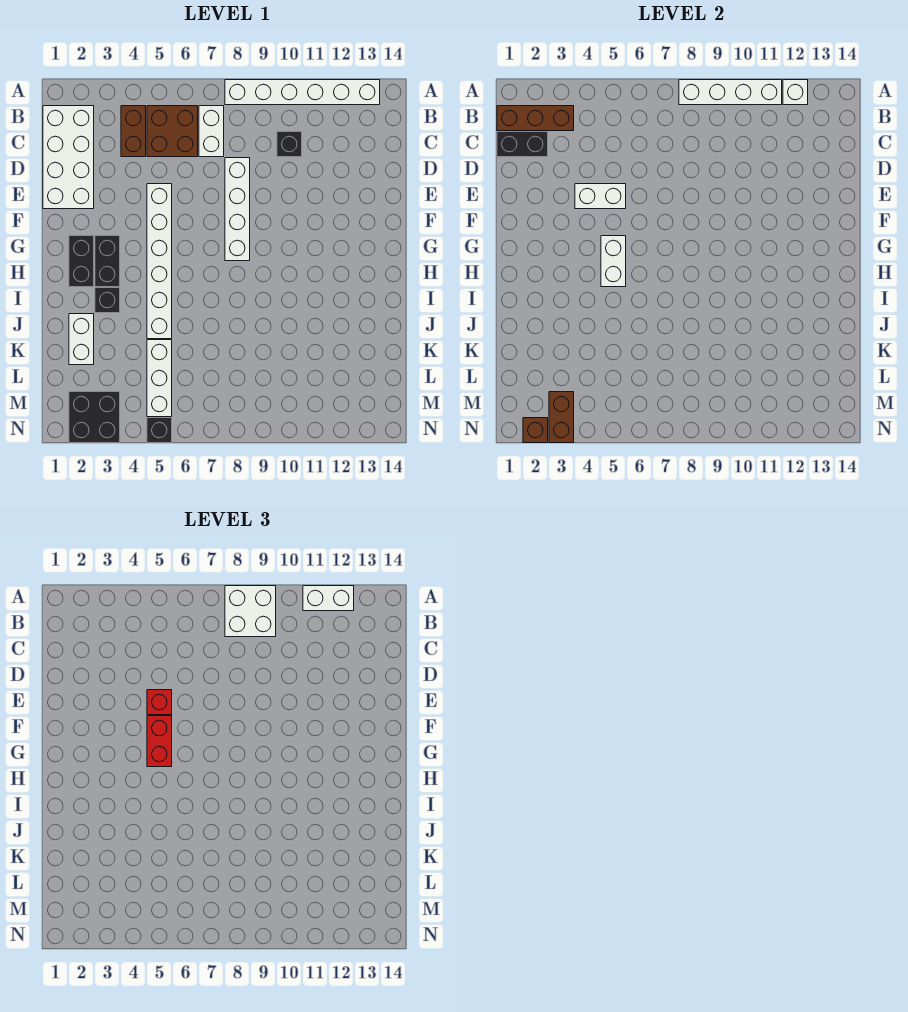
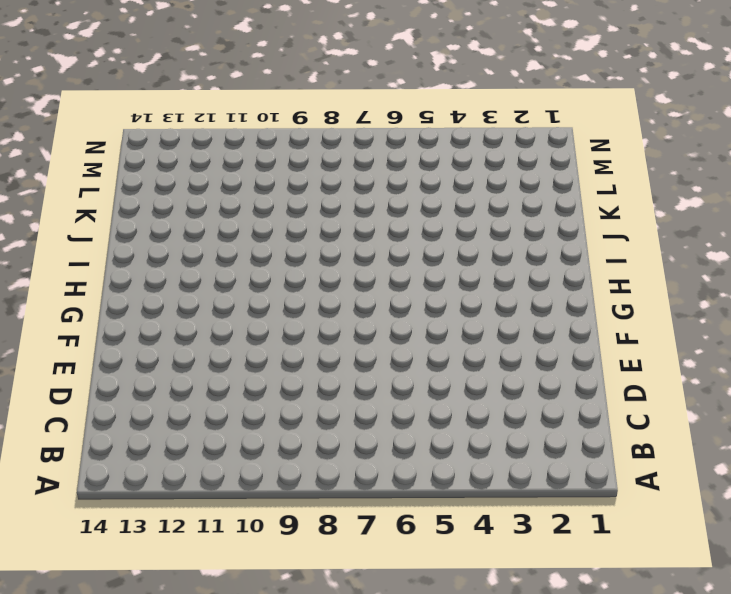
none -> white brick A8:A13 level 1
none -> white brick B1:E2 level 1
none -> brown brick B4:C4 level 1

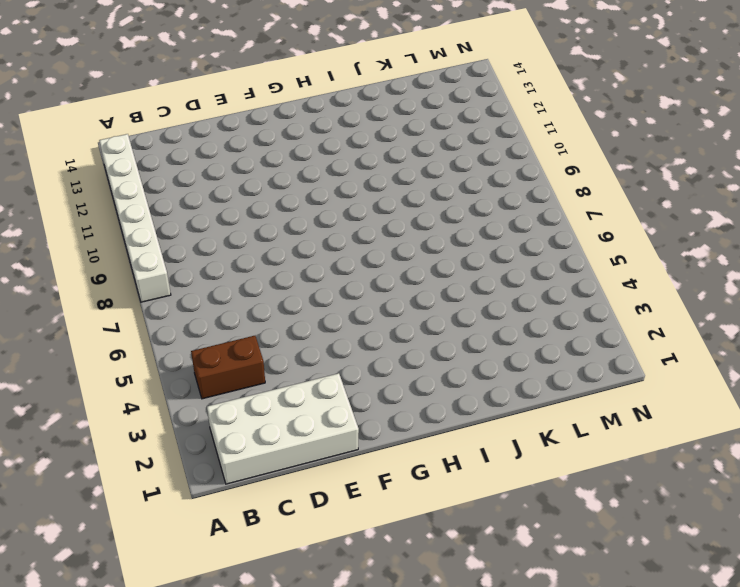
none -> brown brick B5:C6 level 1
none -> white brick B7:C7 level 1
none -> black brick C10 level 1

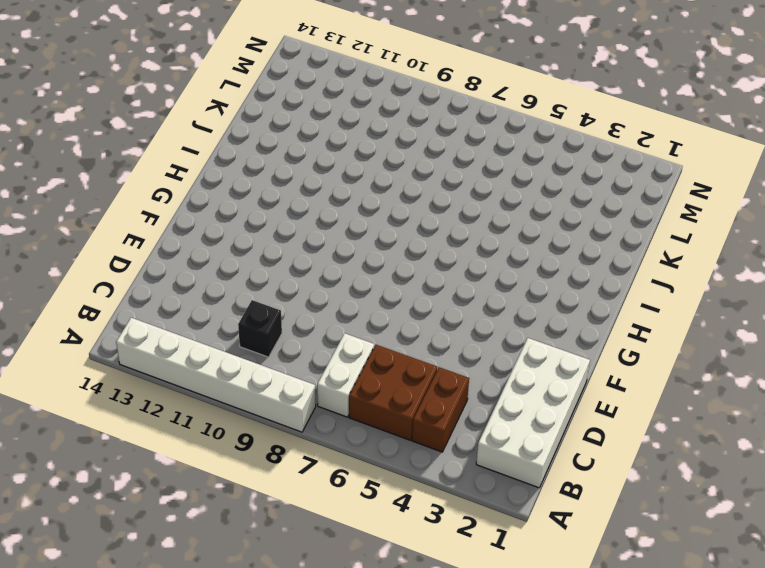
none -> white brick D8:G8 level 1
none -> white brick E5:J5 level 1
none -> black brick G2:H2 level 1

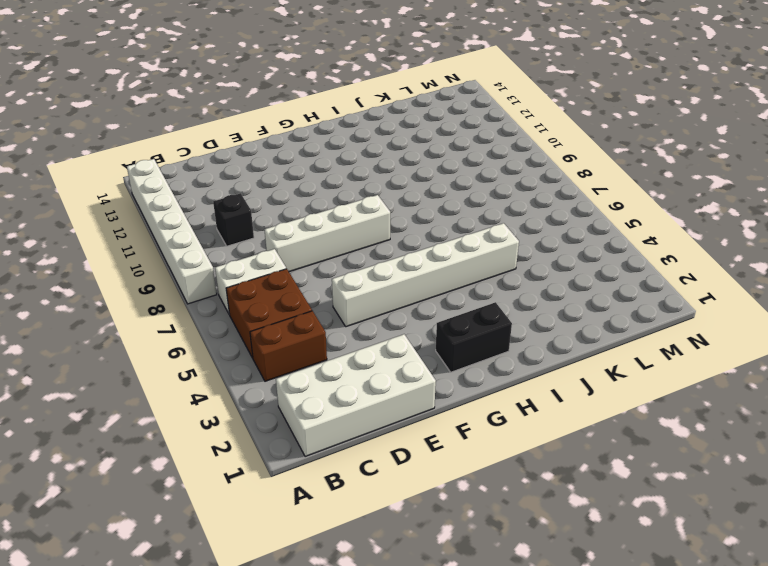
none -> black brick G3:H3 level 1
none -> black brick I3 level 1
none -> white brick J2:K2 level 1

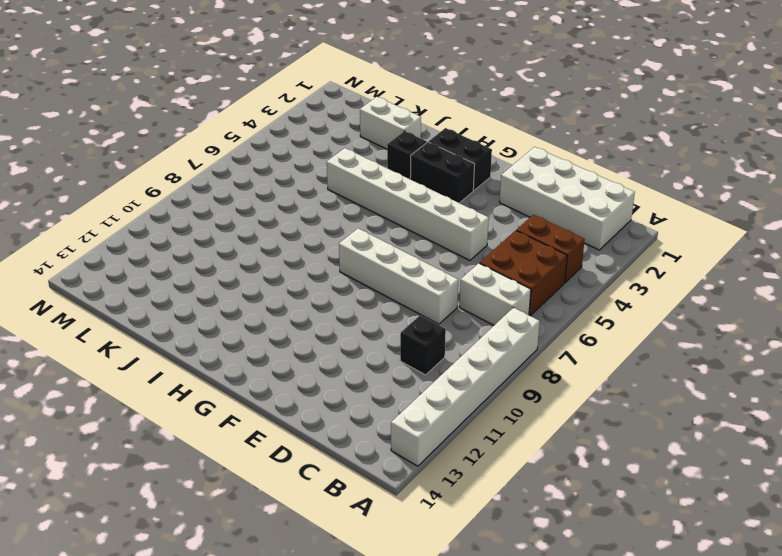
none -> white brick K5:M5 level 1
none -> black brick M2:N3 level 1
none -> black brick N5 level 1

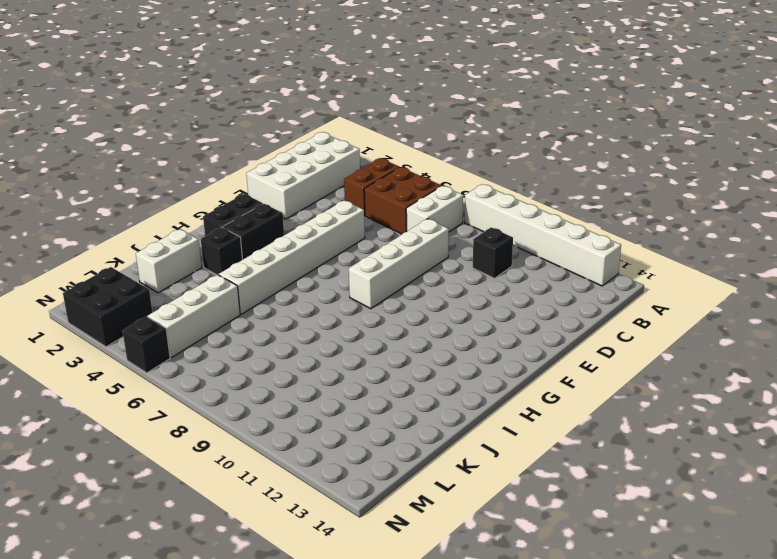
none -> white brick A8:A11 level 2
none -> white brick A12 level 2
none -> brown brick B1:B3 level 2

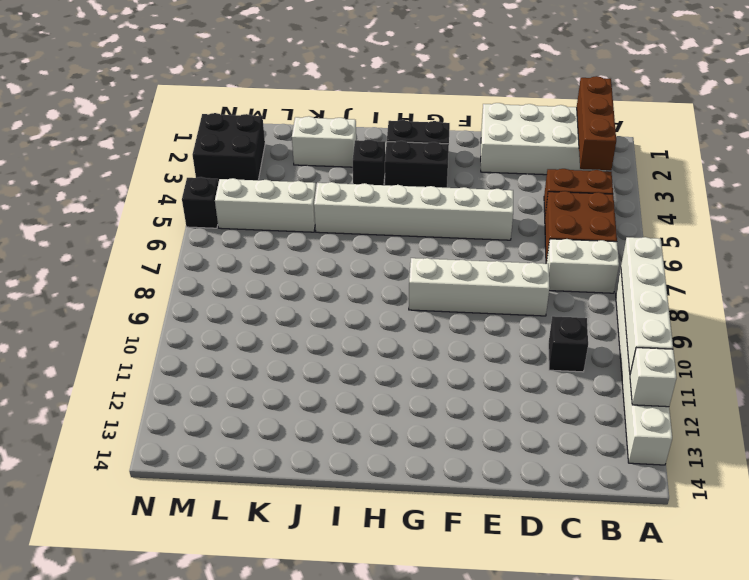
none -> black brick C1:C2 level 2
none -> white brick E4:E5 level 2
none -> white brick G5:H5 level 2

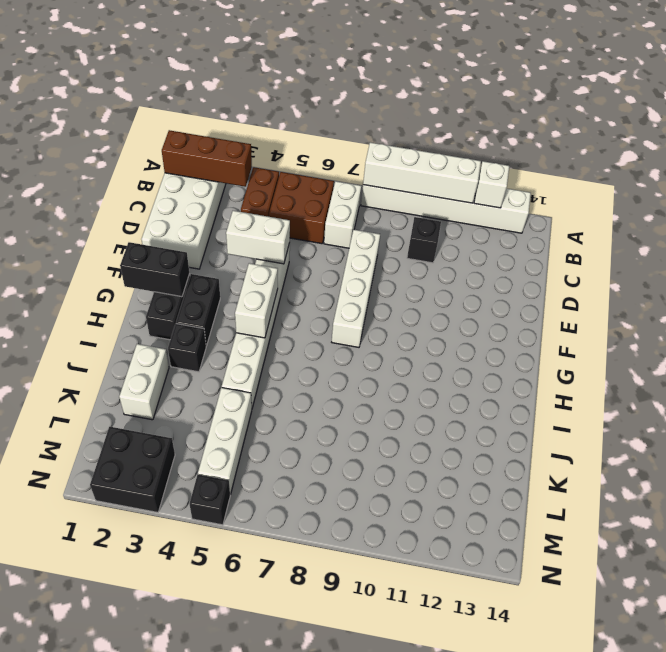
black brick G1:G2 level 2 -> black brick C1:C2 level 2
none -> brown brick M3:N3 level 2
none -> brown brick N2 level 2
none -> white brick A8:B9 level 3

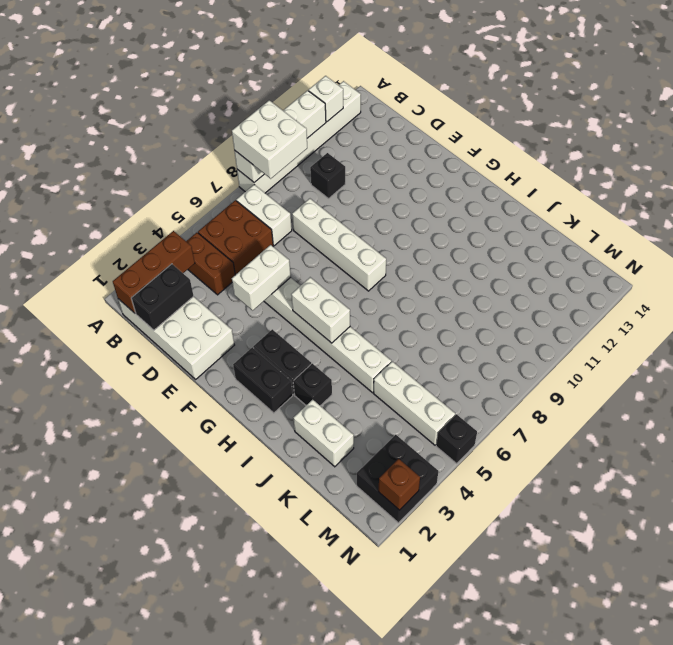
none -> brown brick M3:N3 level 2
none -> white brick A11:A12 level 3
none -> red brick E5 level 3

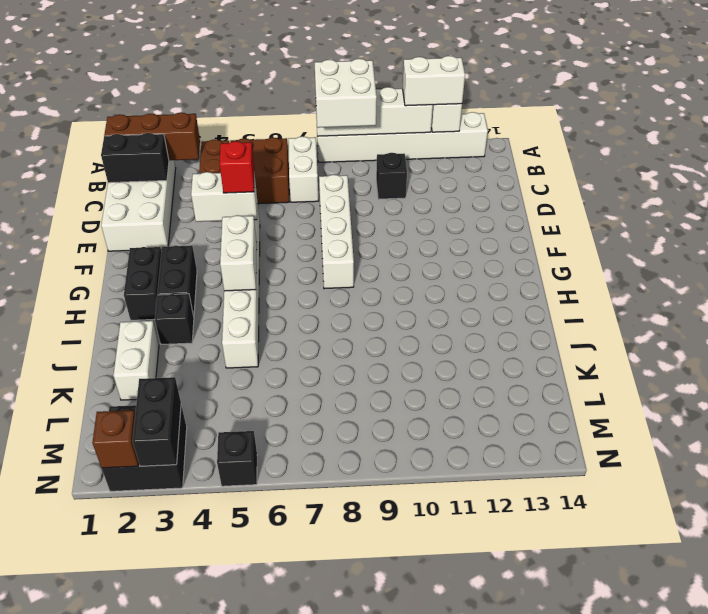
black brick M3:N3 level 2 -> brown brick M3:N3 level 2
none -> white brick K5:M5 level 1
none -> red brick F5:G5 level 3

